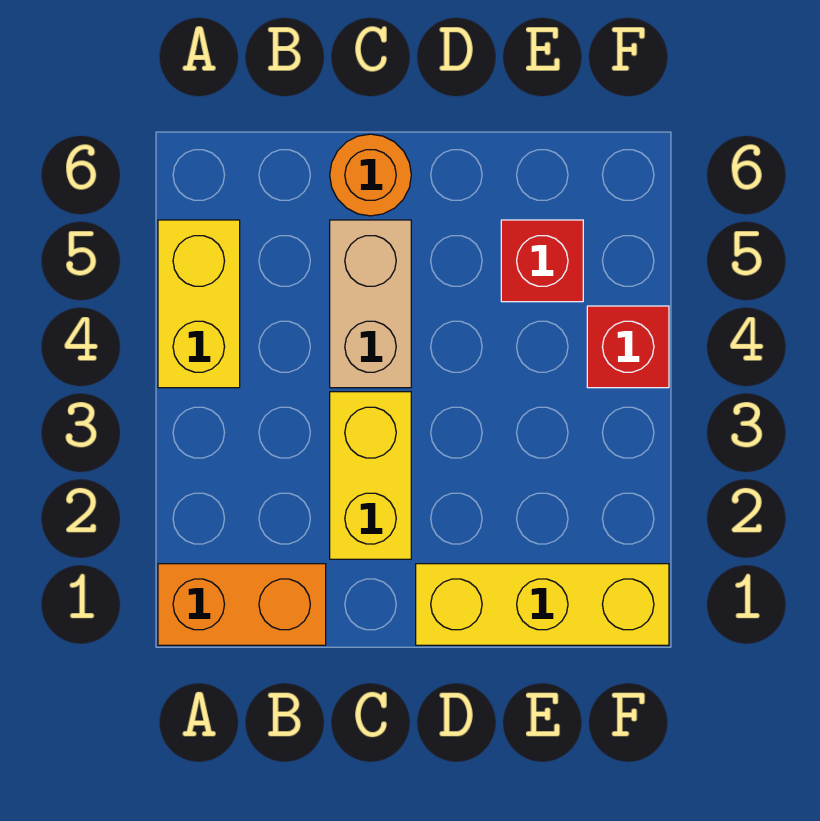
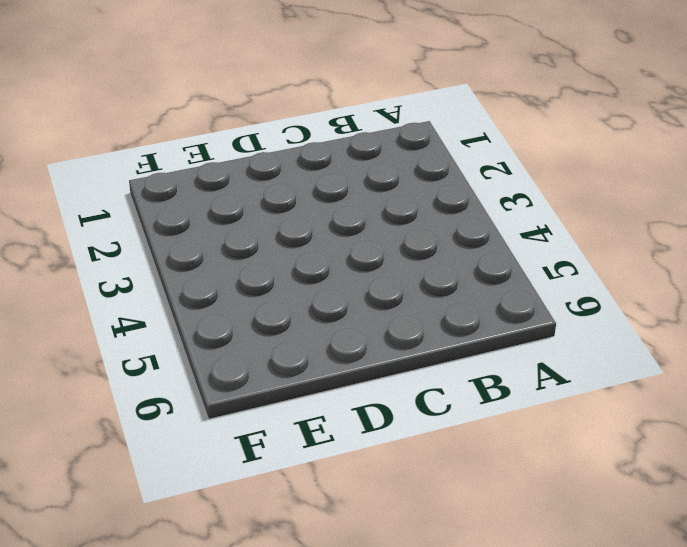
none -> orange brick A1:B1 level 1
none -> yellow brick A4:A5 level 1

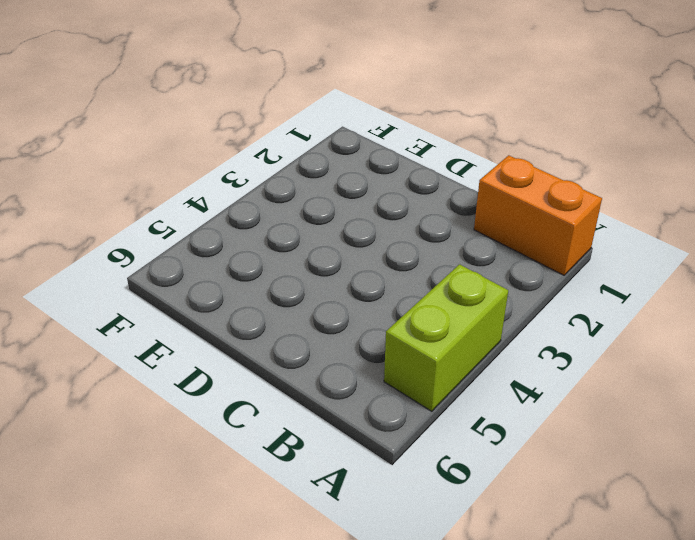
lime brick A4:A5 level 1 -> yellow brick A4:A5 level 1
none -> yellow brick C2:C3 level 1
none -> tan brick C4:C5 level 1

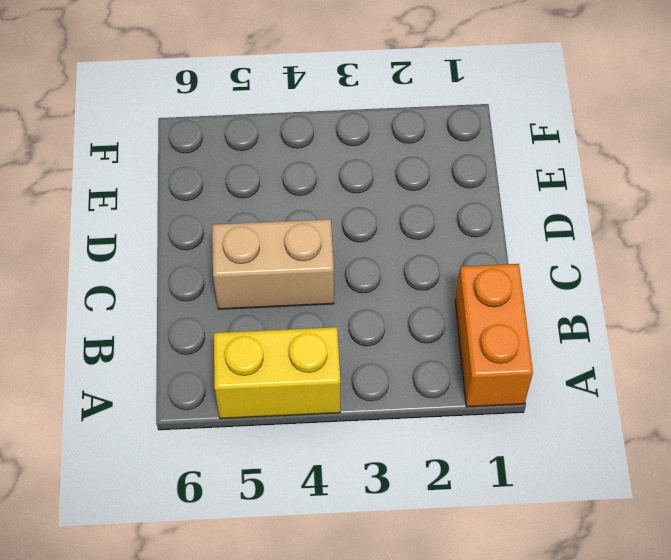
none -> yellow brick C2:C3 level 1
none -> orange round brick C6 level 1

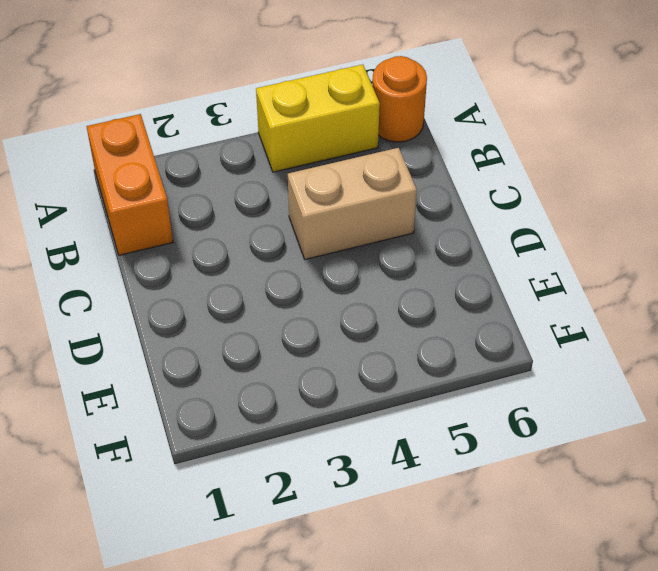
orange round brick A6 level 1 -> orange round brick C6 level 1
none -> yellow brick C2:C3 level 1
none -> yellow brick D1:F1 level 1

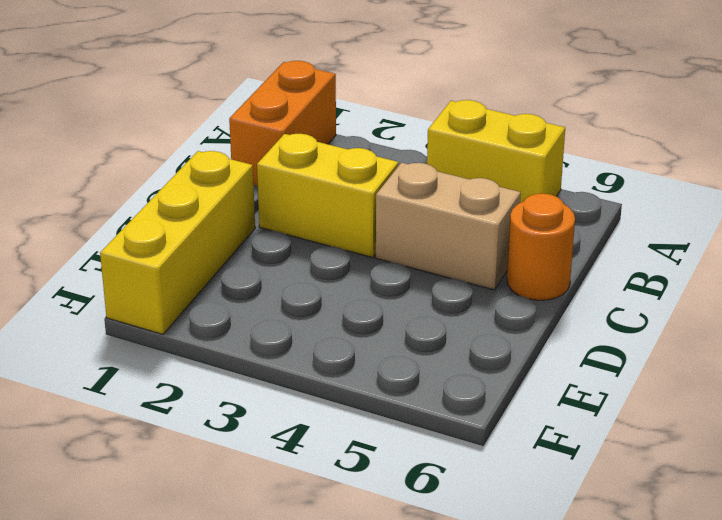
none -> red brick E5 level 1
none -> red brick F4 level 1

